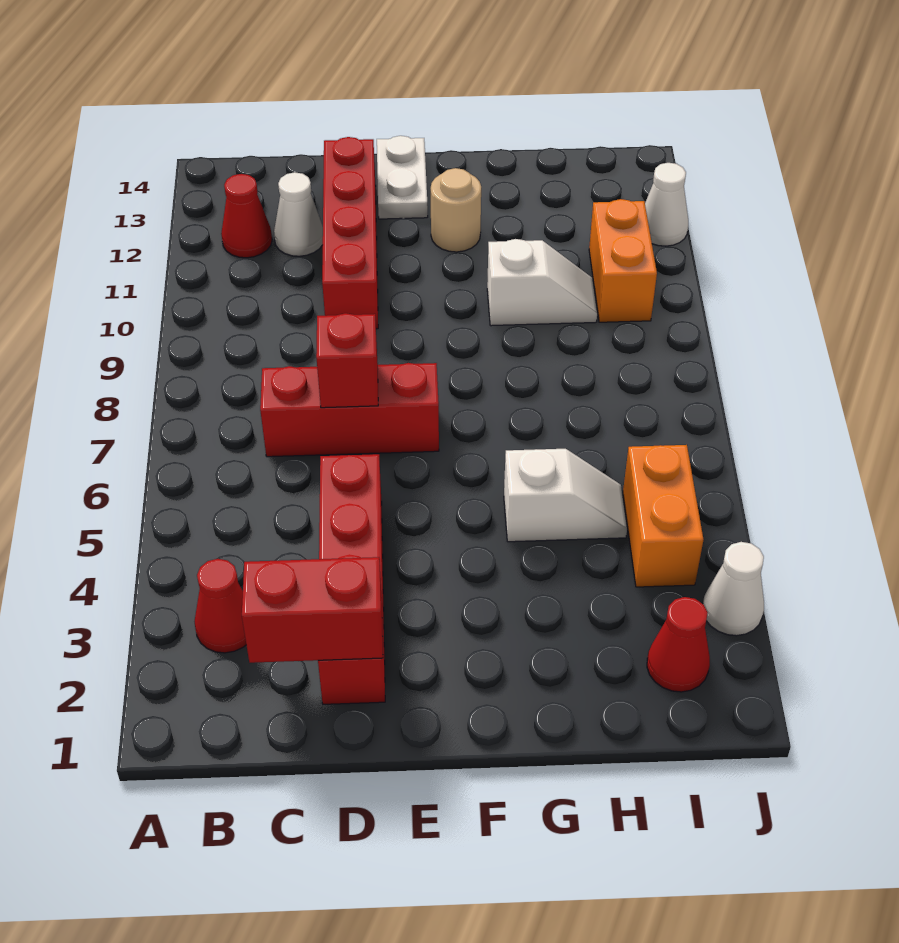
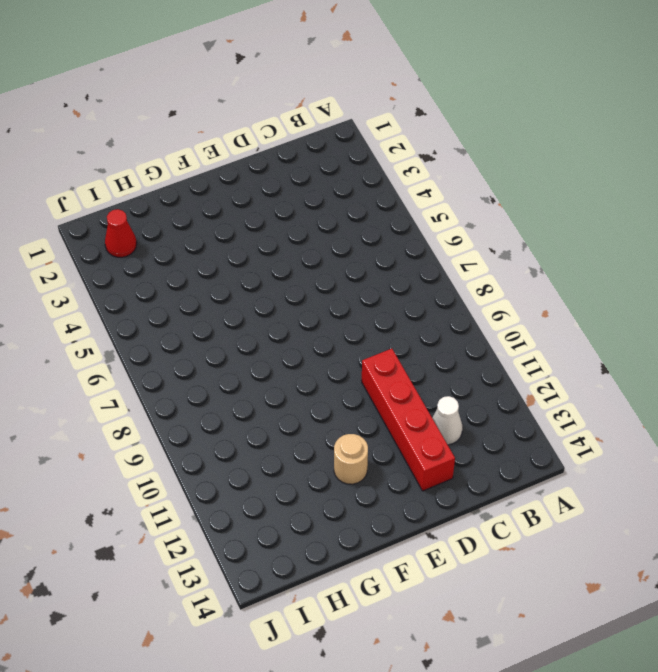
none -> red cone B3 level 1
none -> red cone B12 level 1
none -> red brick C7:E7 level 1

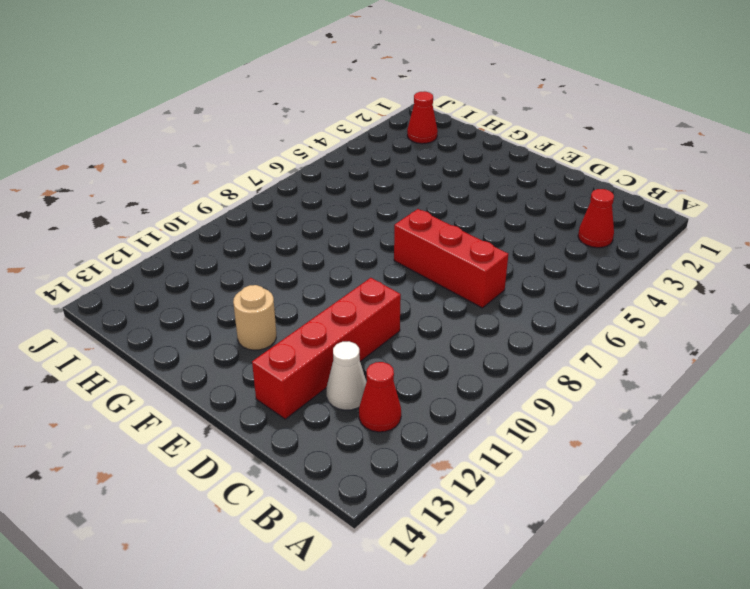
none -> red brick D2:D5 level 1
none -> white plate E13:E14 level 1
none -> white slope G5:H5 level 1 top G

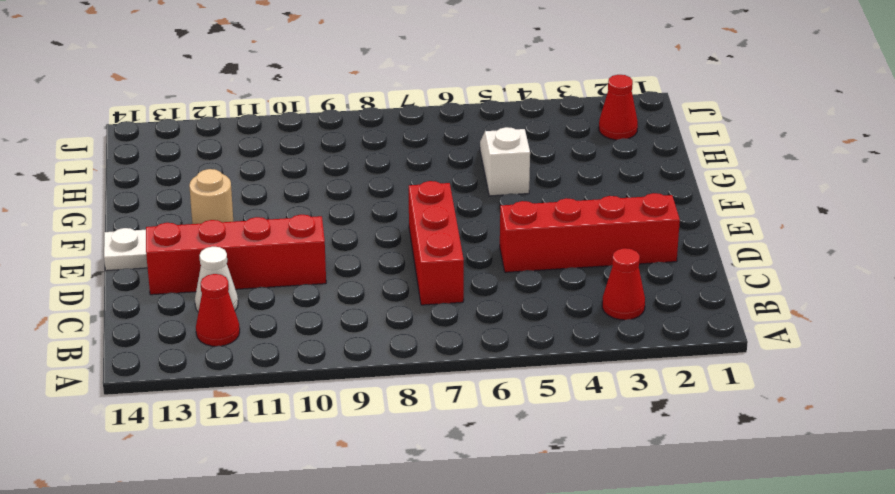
none -> white slope G10:H10 level 1 top G
none -> orange brick I4:I5 level 1
none -> orange brick I10:I11 level 1

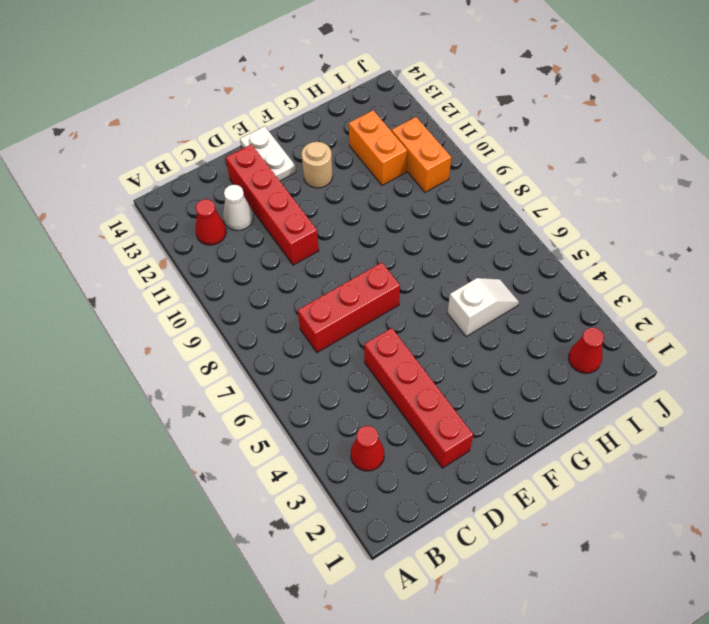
orange brick H11:H12 level 1 -> orange brick I4:I5 level 1
none -> white slope G10:H10 level 1 top G
none -> white cone J3 level 1
none -> white cone J12 level 1

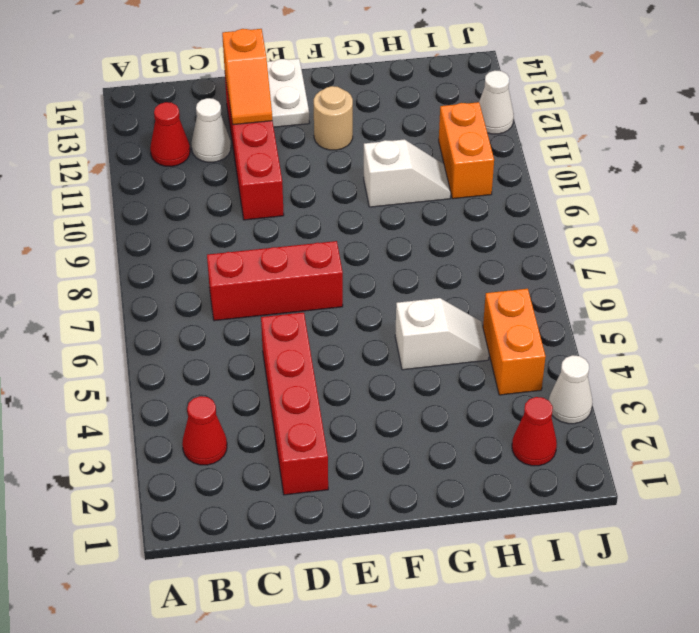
orange slope D12:D13 level 2 top 13 -> none
none -> red brick C2:D2 level 2
none -> red brick D7 level 2

